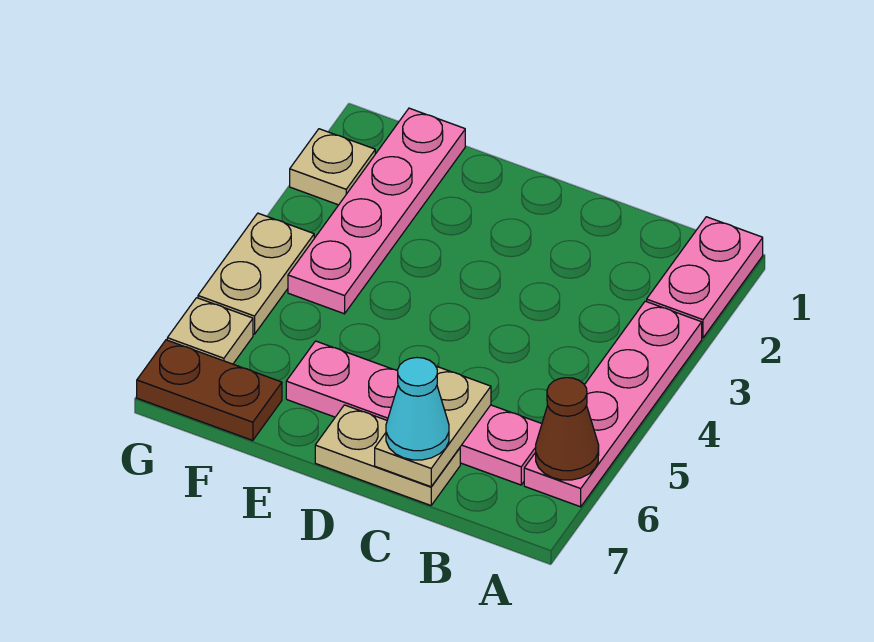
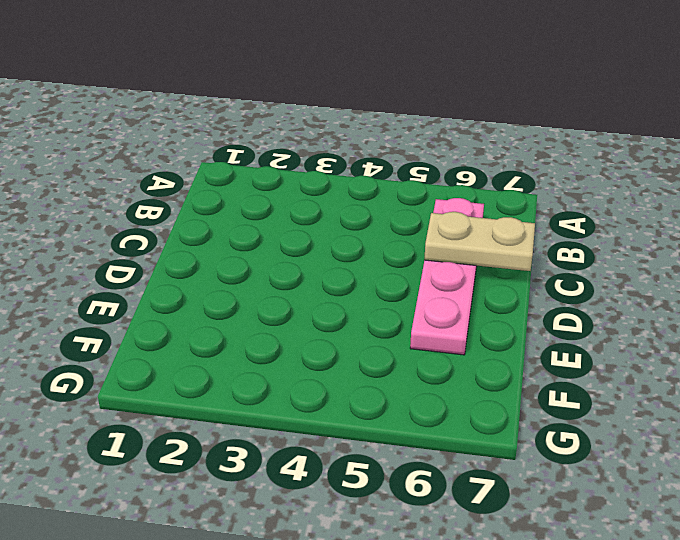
none -> pink plate A1:A2 level 1
none -> pink plate A3:A6 level 1
none -> tan plate C7:D7 level 1

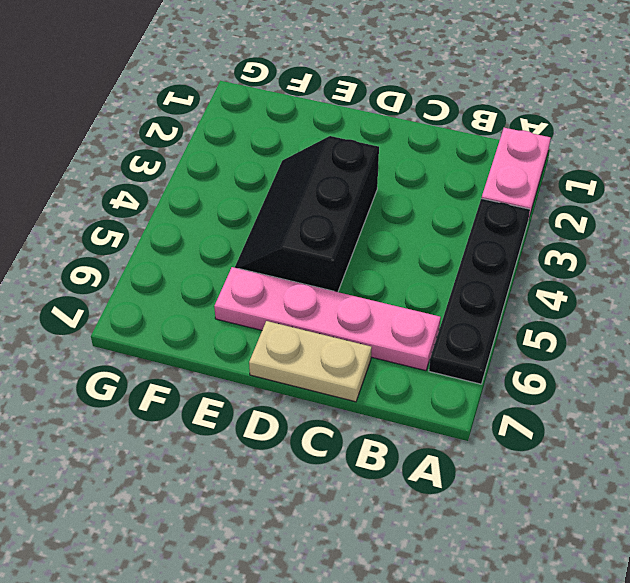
black plate A3:A6 level 1 -> pink plate A3:A6 level 1
black slope D3:E5 level 1 top D -> none
none -> pink plate F1:F4 level 1
none -> brown plate F7:G7 level 1
none -> tan plate G2 level 1

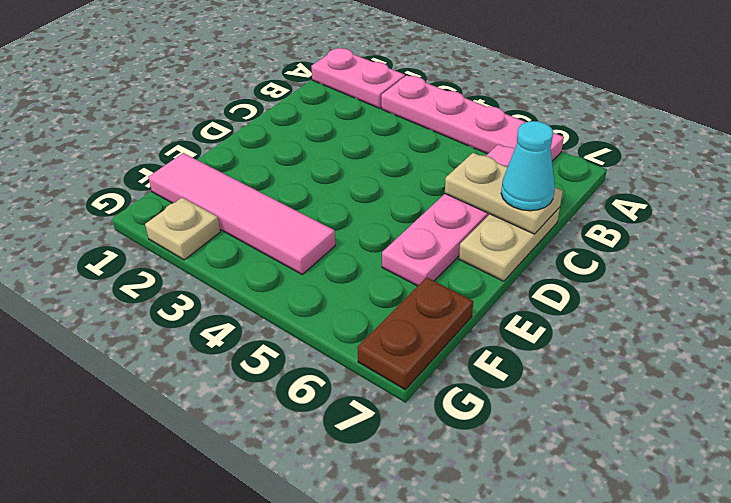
pink tile F1:F4 level 1 -> pink plate F1:F4 level 1
none -> tan plate G4:G5 level 1
none -> tan plate G6 level 1
none -> brown cone A6 level 2

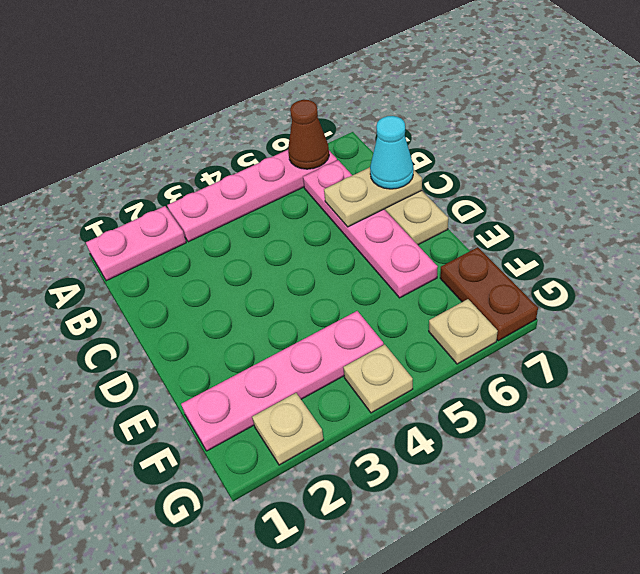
tan plate G4 level 1 -> tan plate G4:G5 level 1

